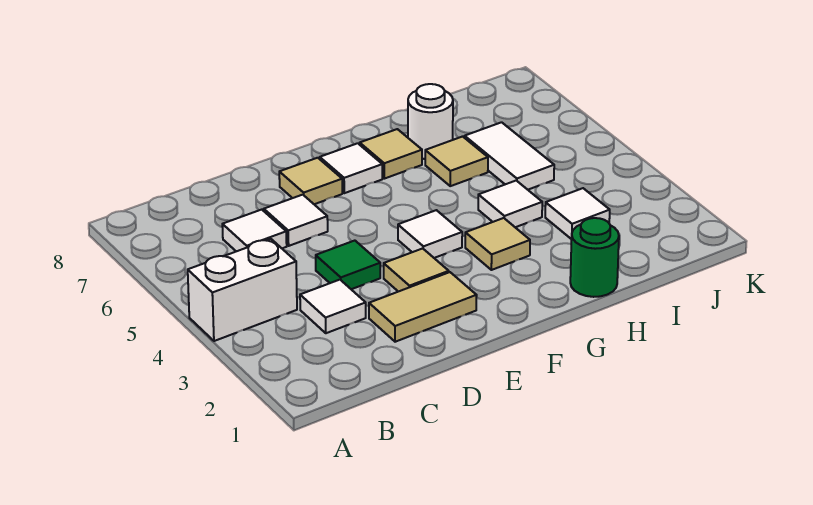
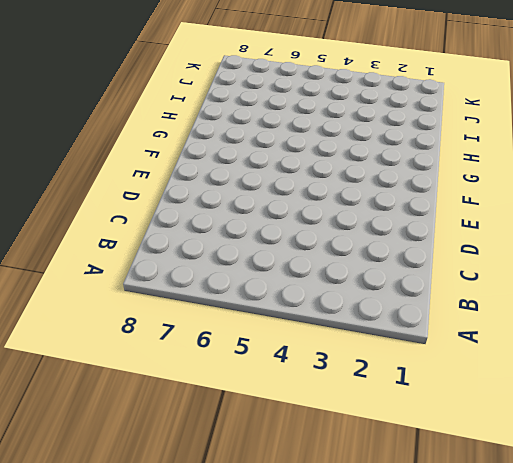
none -> white brick A4:B4 level 1
none -> white tile C3 level 1
none -> white tile C6 level 1

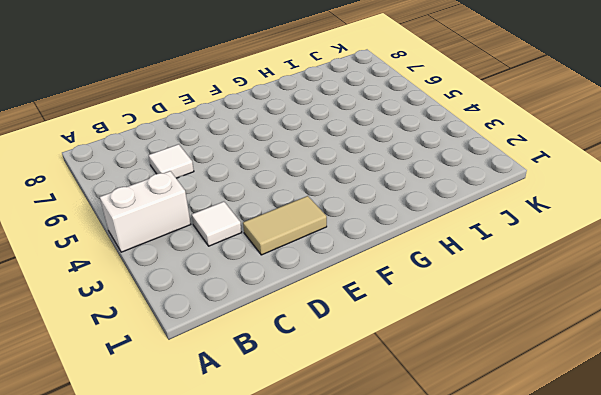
none -> green tile D4 level 1
none -> white tile D6 level 1
none -> tan tile E3 level 1

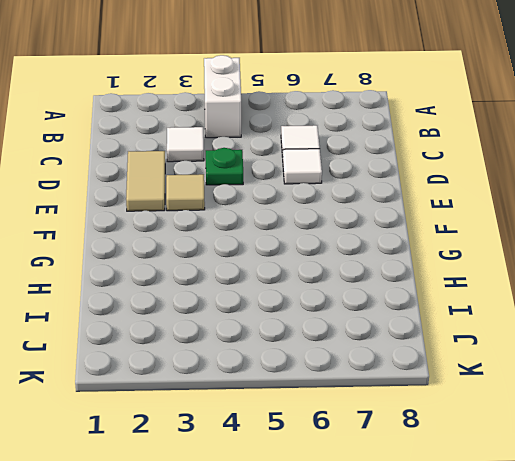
green plate D4 level 1 -> green tile D4 level 1
none -> tan tile E7 level 1
none -> white tile F4 level 1
none -> white tile F7 level 1

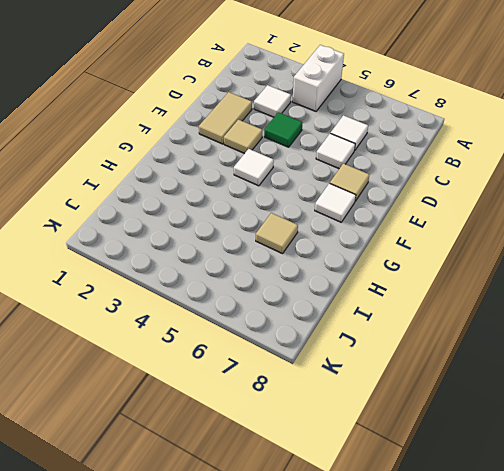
none -> tan tile G3 level 1
none -> tan tile G7 level 1
none -> green round brick H1 level 1

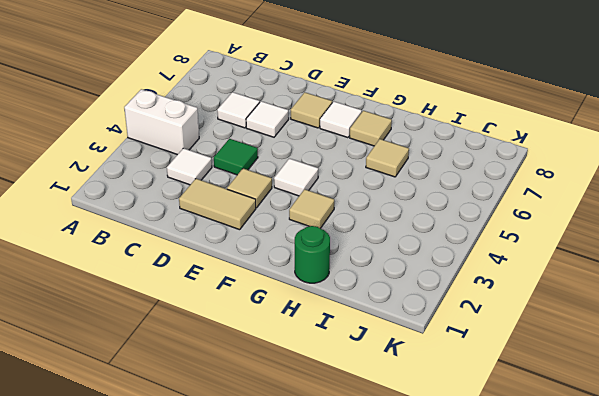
none -> white tile H4 level 1
none -> white round brick H7 level 1
none -> white tile I3 level 1

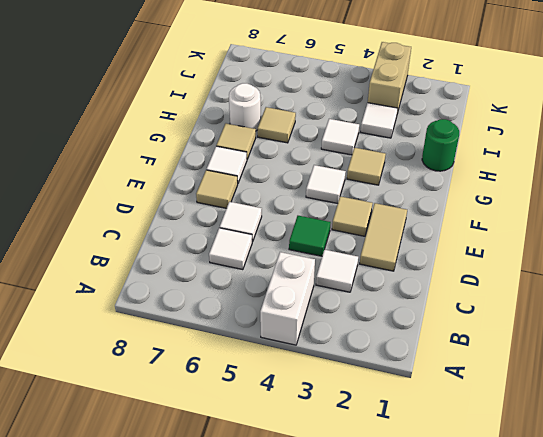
tan brick J3:K3 level 1 -> none
none -> white tile I5:I6 level 1

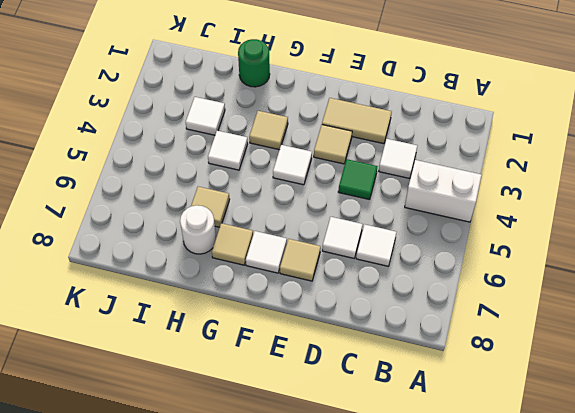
none -> white tile I5:I6 level 1

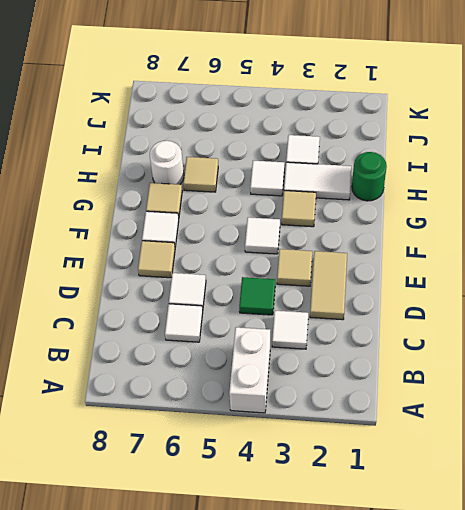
white tile H2:H3 level 1 -> white tile I5:I6 level 1

